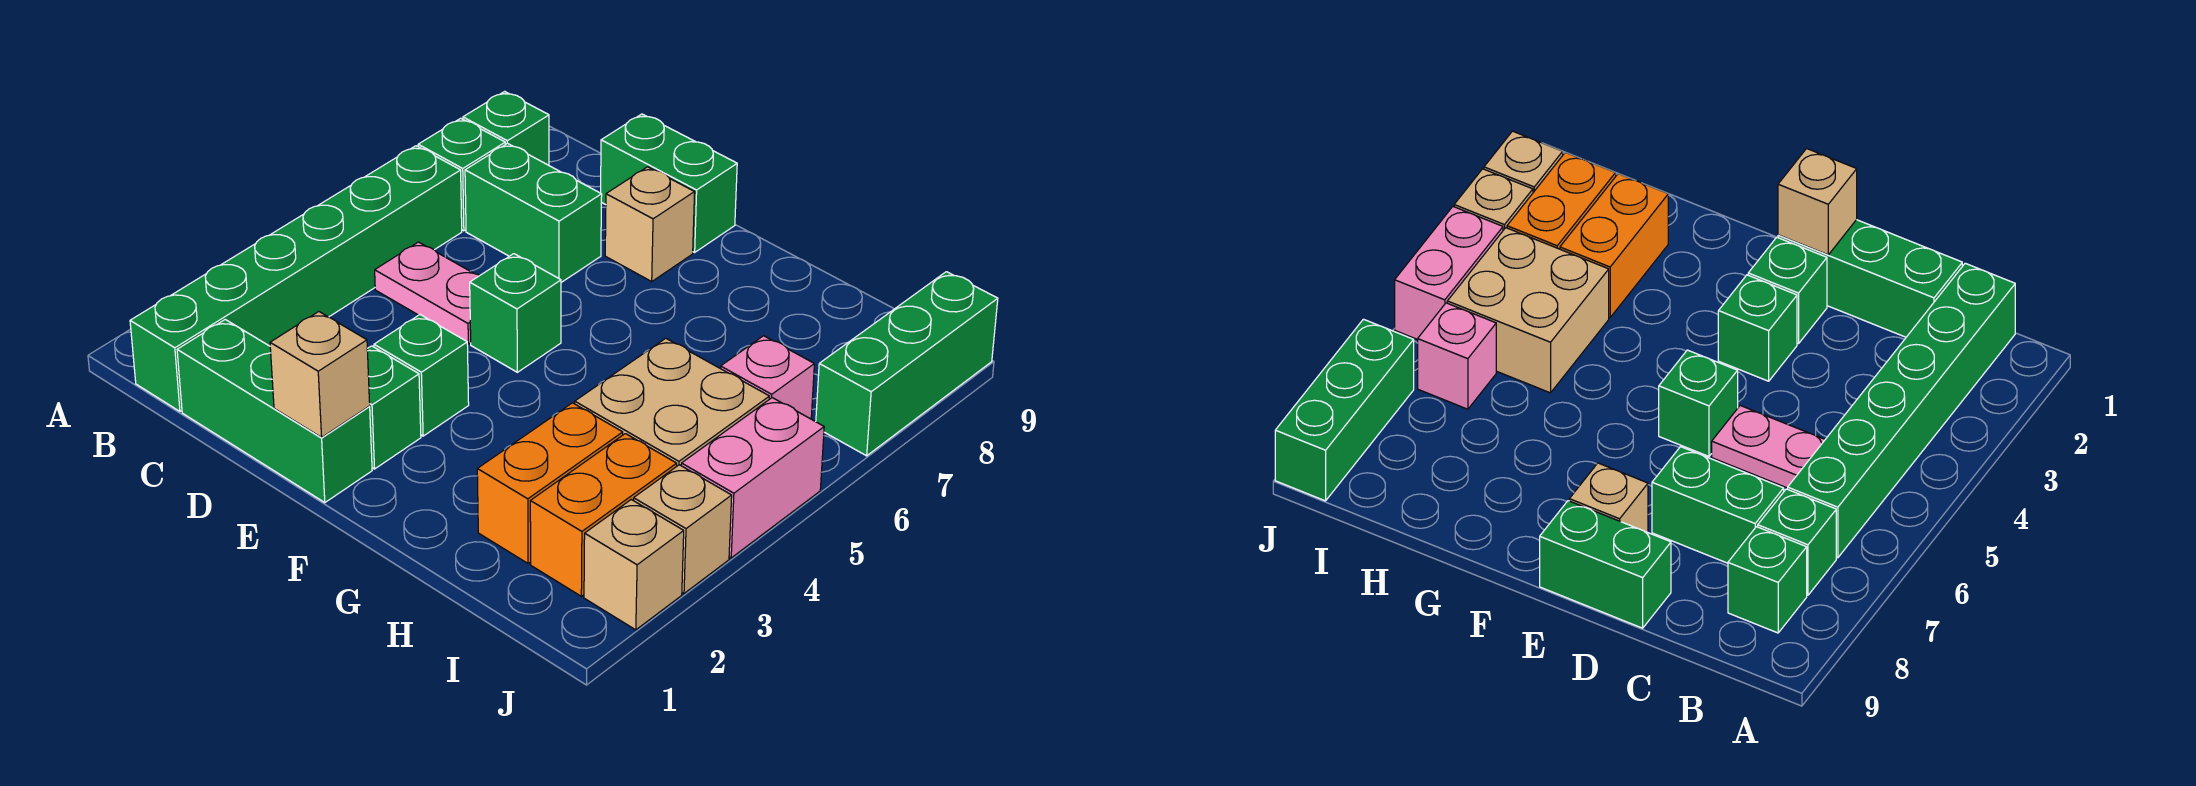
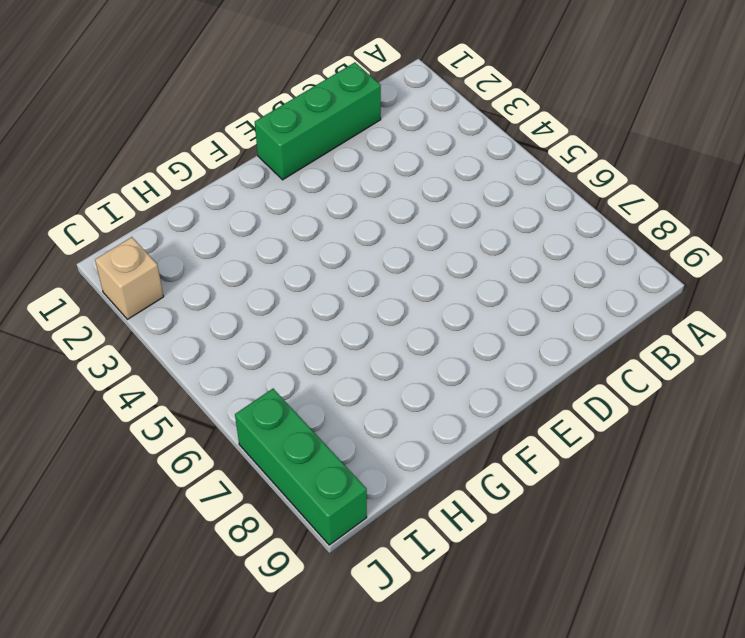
none -> green brick B1:B6 level 1
none -> green brick B7 level 1
none -> green brick B8 level 1

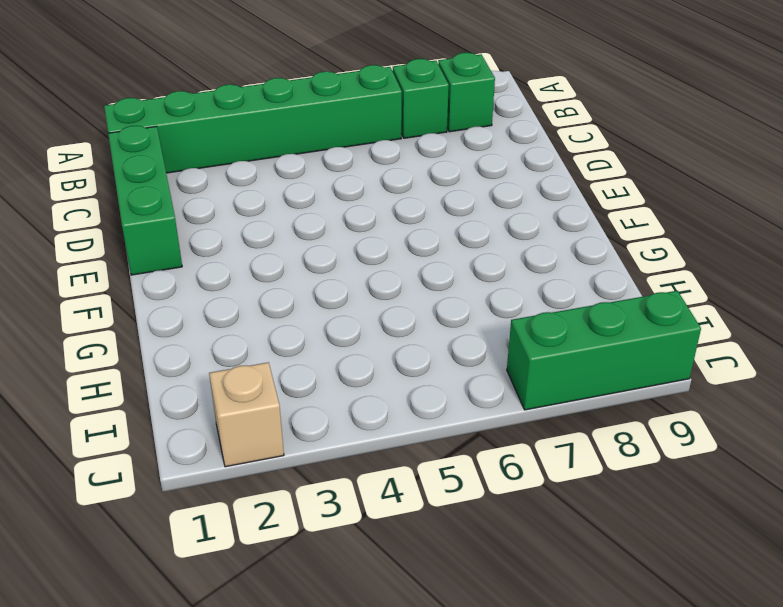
none -> pink plate C5:D5 level 1
none -> green brick C7:D7 level 1
none -> green brick D9:E9 level 1

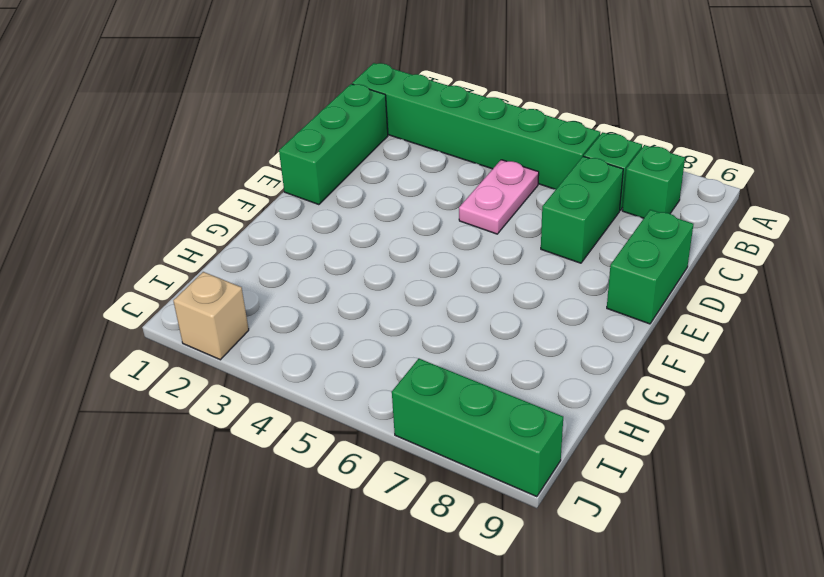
none -> green brick E2 level 1
none -> green brick E3 level 1
none -> green brick E5 level 1

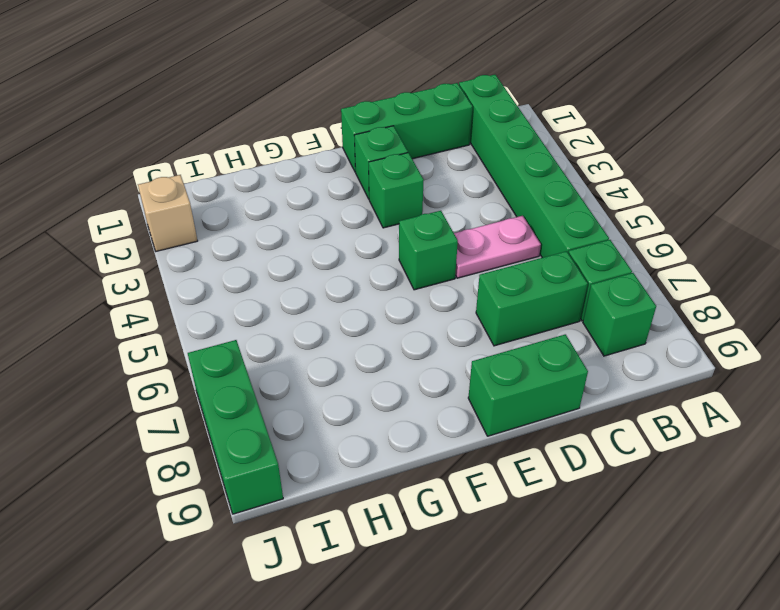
none -> tan brick E8 level 1
none -> orange brick H2:H3 level 1
none -> tan brick H4:I5 level 1

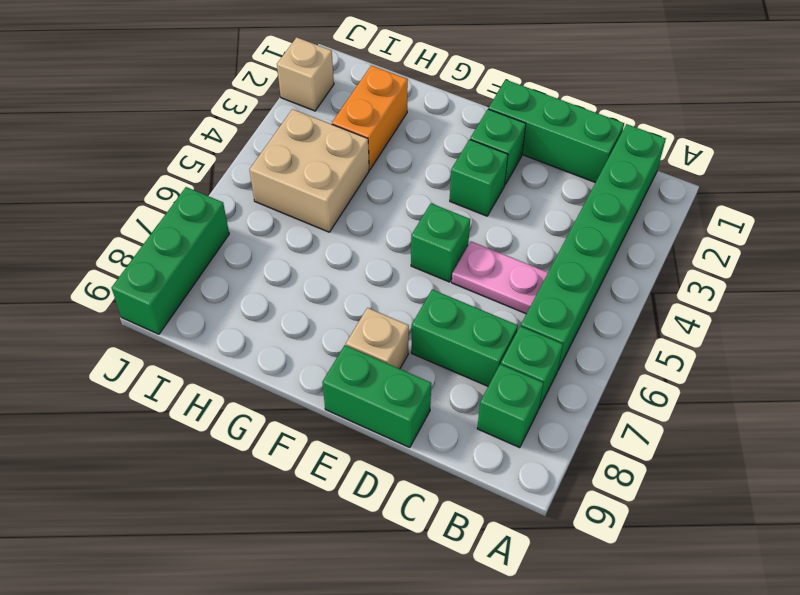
none -> orange brick I2:I3 level 1
none -> pink brick I6 level 1
none -> tan brick J3 level 1

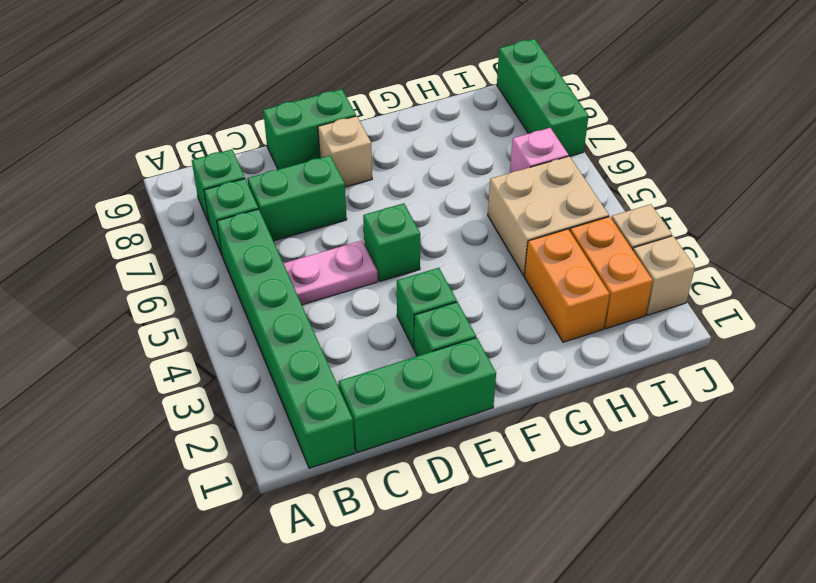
none -> pink brick J4:J5 level 1
none -> tan brick E1 level 2

